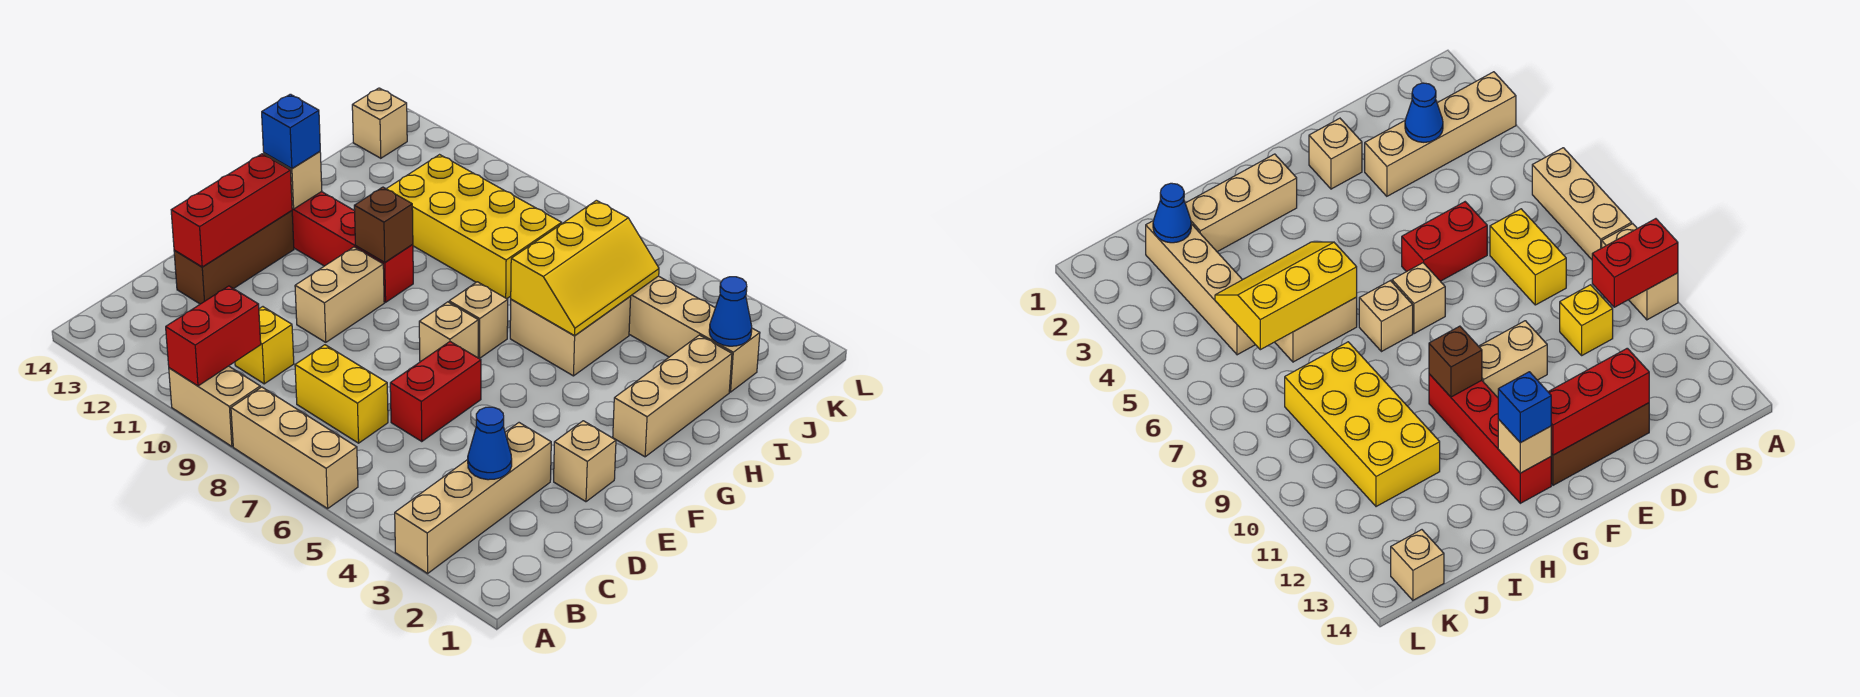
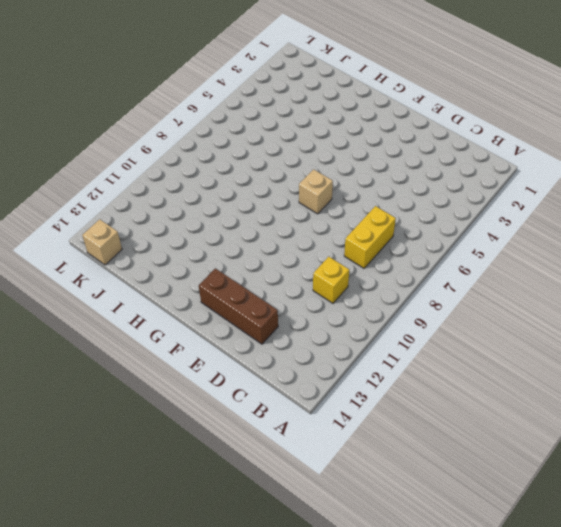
none -> tan brick A3:D3 level 1
none -> tan brick A6:A8 level 1
none -> tan brick A9:A10 level 1

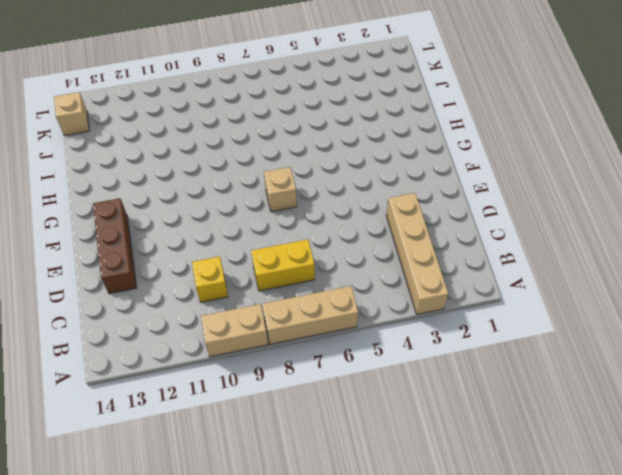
none -> red brick D6:E6 level 1
none -> tan brick E2 level 1
none -> tan brick E10:F10 level 1

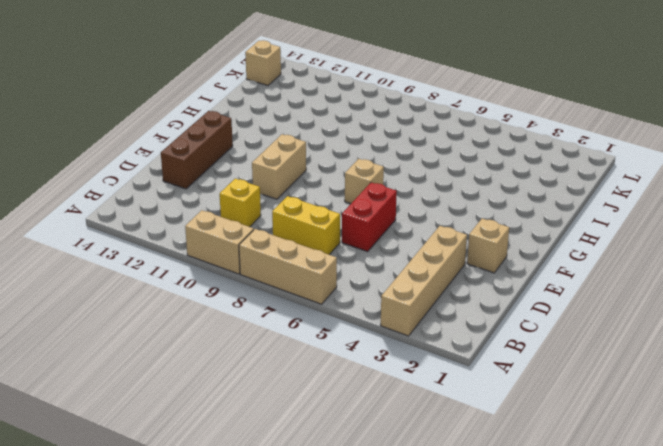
none -> tan brick G2:I2 level 1
none -> tan brick G7 level 1
none -> red brick G10:G13 level 1

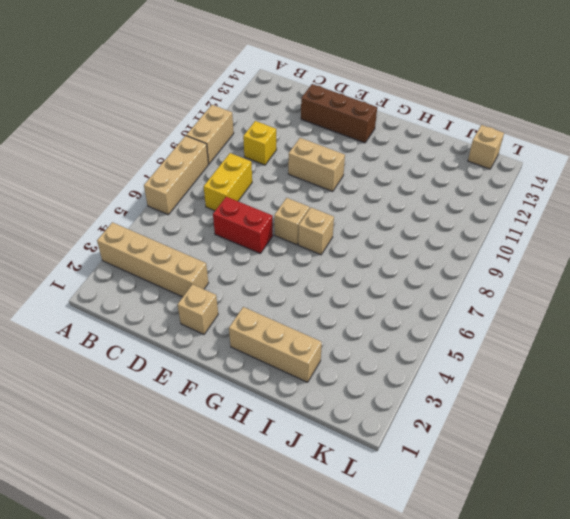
none -> red brick G10:G13 level 1
none -> tan brick H5:I6 level 1
none -> yellow brick I8:J11 level 1

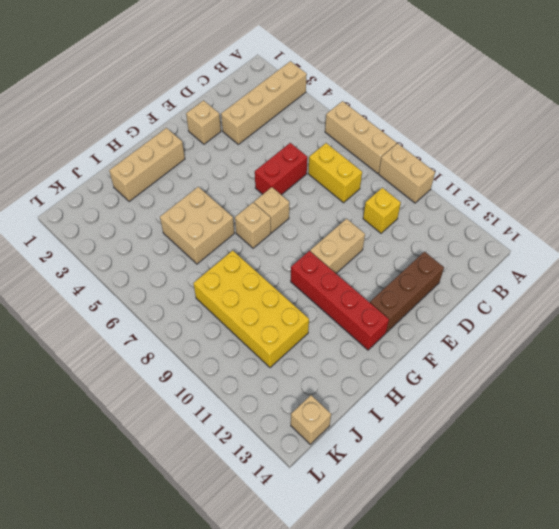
none -> tan brick J2:J5 level 1
none -> red brick A10:B10 level 2
none -> blue cone C3 level 2

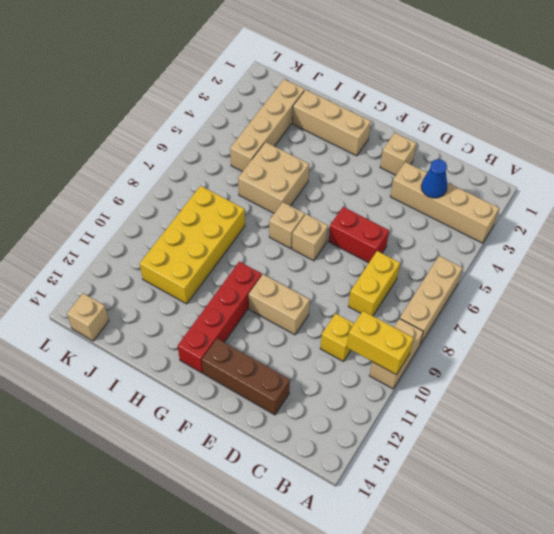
yellow brick A10:B10 level 2 -> red brick A10:B10 level 2
none -> red brick D13:F13 level 2
none -> brown brick G10 level 2
none -> tan brick G13 level 2

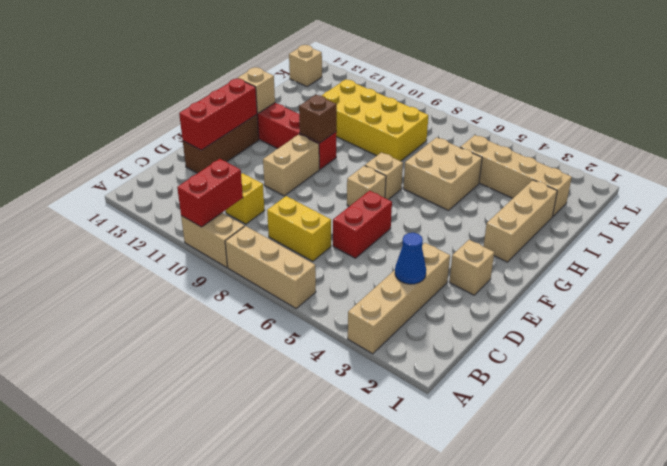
none -> yellow slope H5:J6 level 2 top 6
none -> blue cone J2 level 2
none -> blue brick G13 level 3

